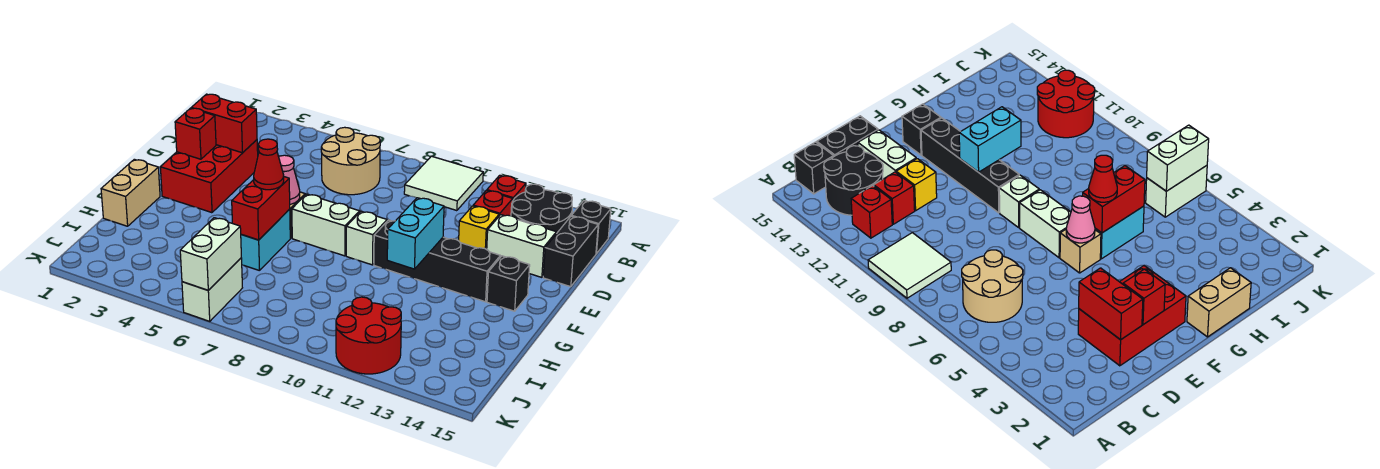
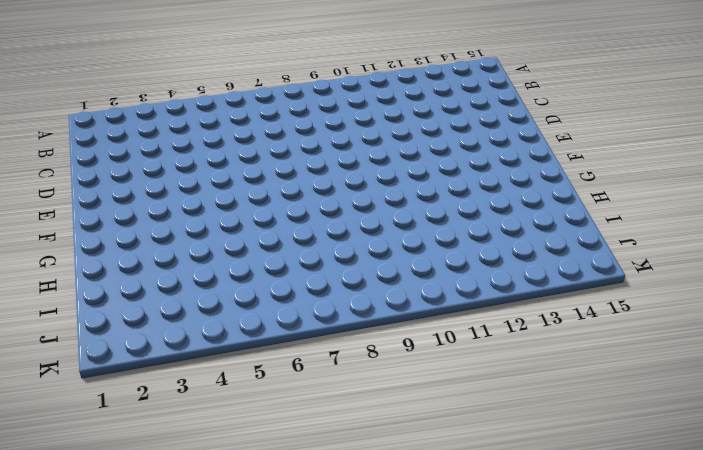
none -> white tile A9:B10 level 1
none -> tan round brick B6:C7 level 1
none -> red brick B12 level 1

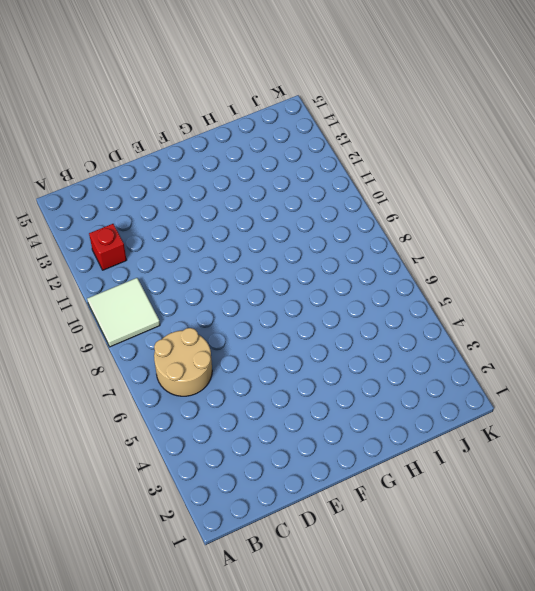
none -> black round brick B13:C14 level 1
none -> black brick B15 level 1
none -> red brick C12 level 1

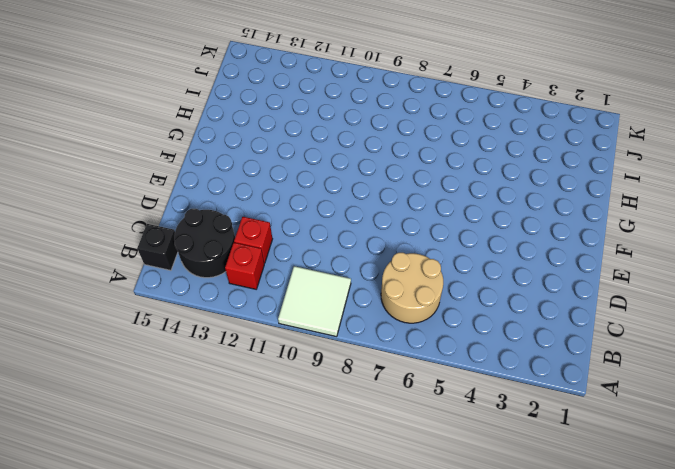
none -> black brick C15:D15 level 1
none -> red brick D2:F3 level 1
none -> yellow brick D12 level 1

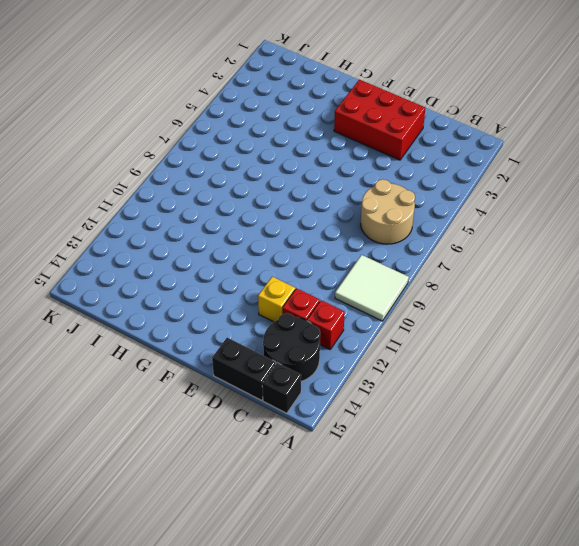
none -> white brick D13:D14 level 1
none -> tan brick F6 level 1
none -> white brick F7:F8 level 1

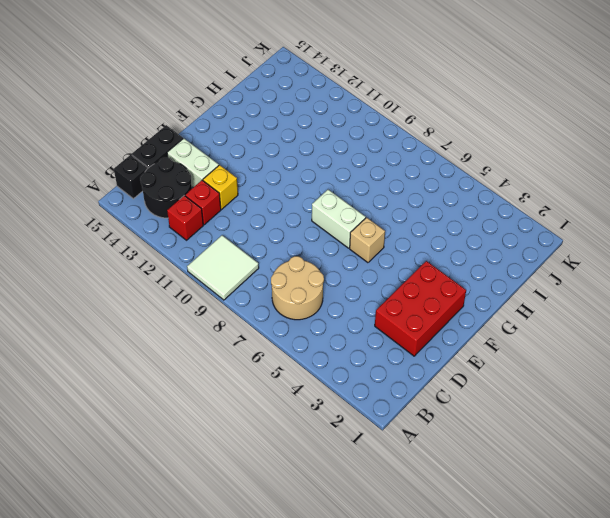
none -> white brick F9 level 1
none -> black brick F10:F13 level 1
none -> black brick F14 level 1

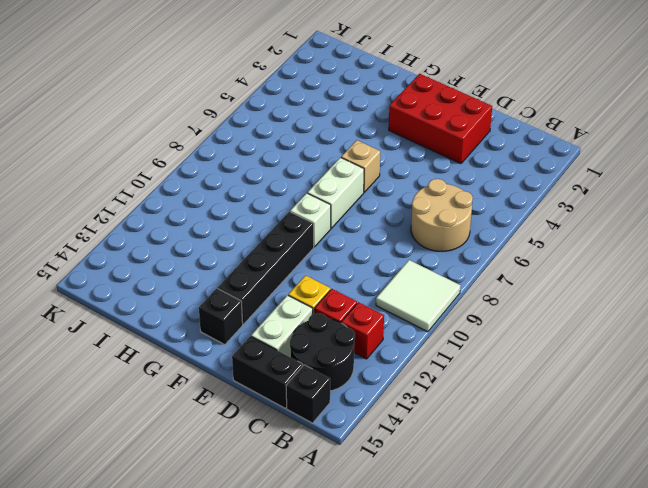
none -> tan brick G1:H1 level 1
none -> cyan brick G6:H6 level 1
none -> white brick J6:K6 level 1

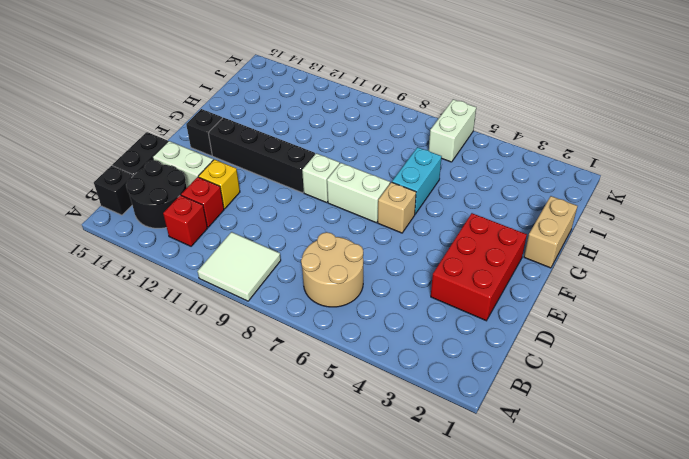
none -> red round brick J11:K12 level 1
none -> red brick D2:D3 level 2
none -> red brick E2 level 2

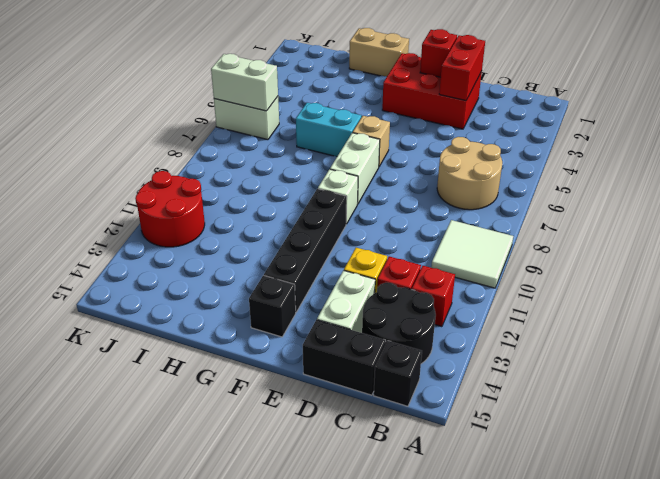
none -> pink cone F6 level 2
none -> cyan brick F11:G11 level 2
none -> red brick G6:H6 level 2

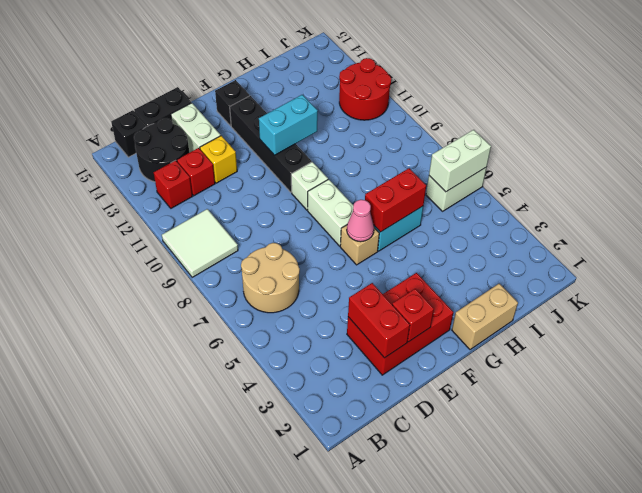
none -> red cone G6 level 3

